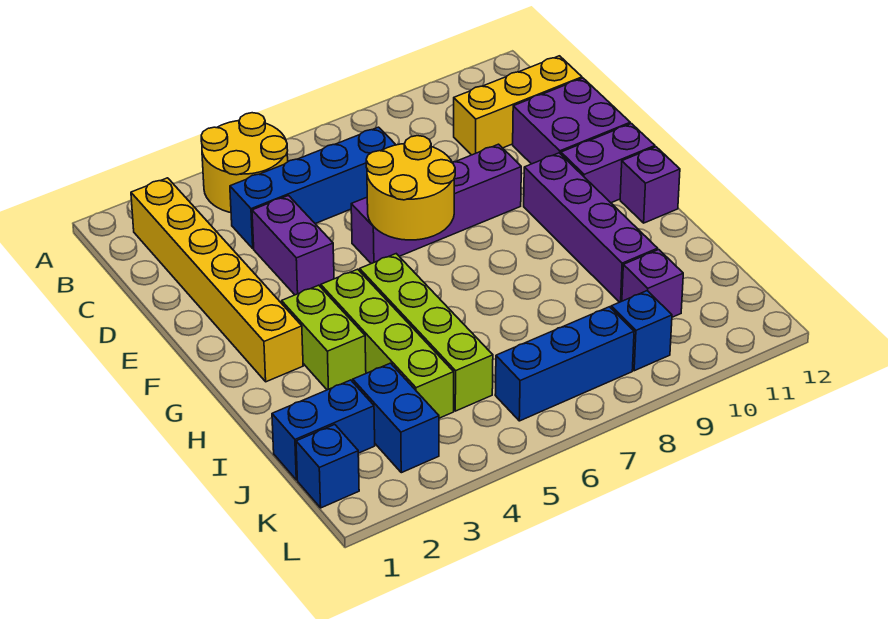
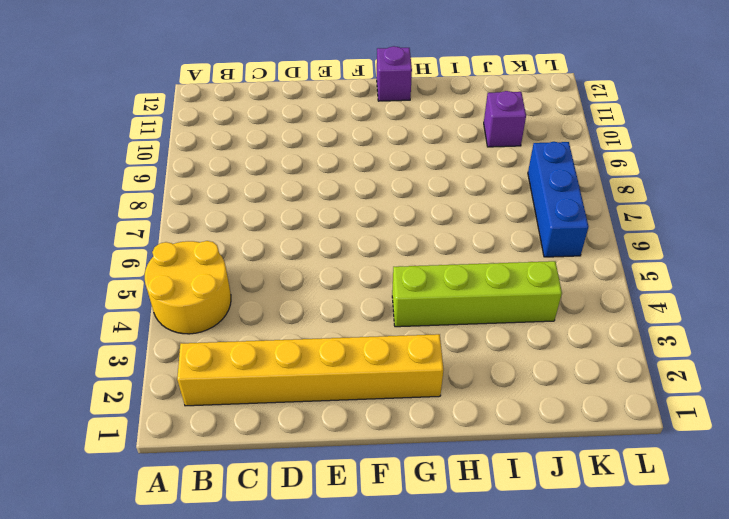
none -> blue brick C4:C7 level 1
none -> yellow brick C10:C12 level 1
none -> purple brick D4:E4 level 1

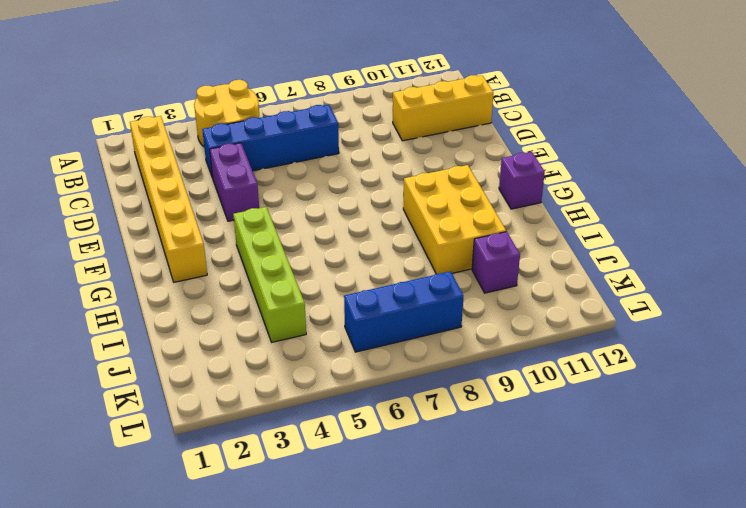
yellow brick G9:I10 level 1 -> purple brick F10:I10 level 1
none -> purple brick D11:E12 level 1
none -> purple brick E6:E9 level 1
none -> purple brick F11:F12 level 1

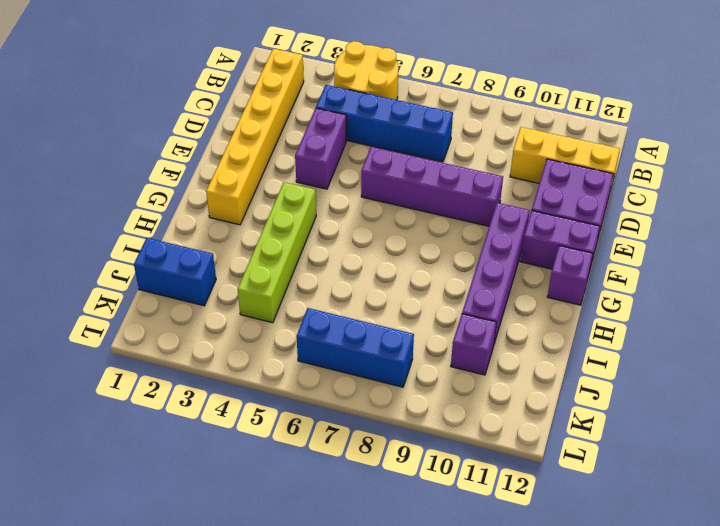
none -> lime brick G3:H3 level 1
none -> lime brick G5:J5 level 1
none -> blue brick J3:K3 level 1

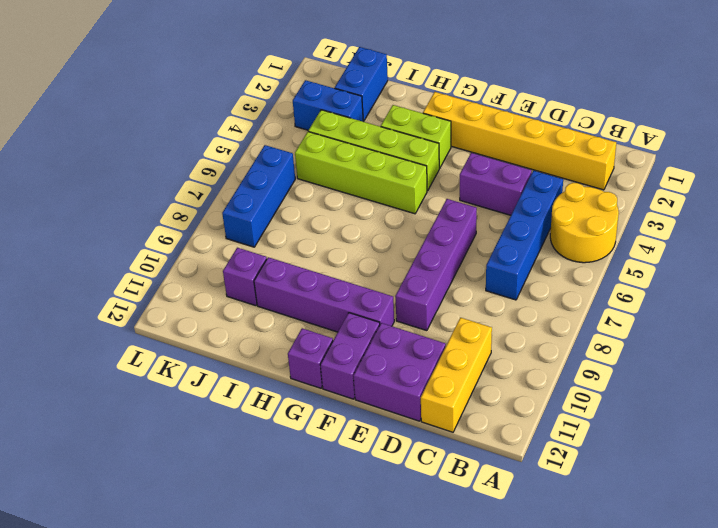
none -> blue brick K1 level 1
none -> blue brick K9 level 1
none -> yellow round brick E6:F7 level 2

